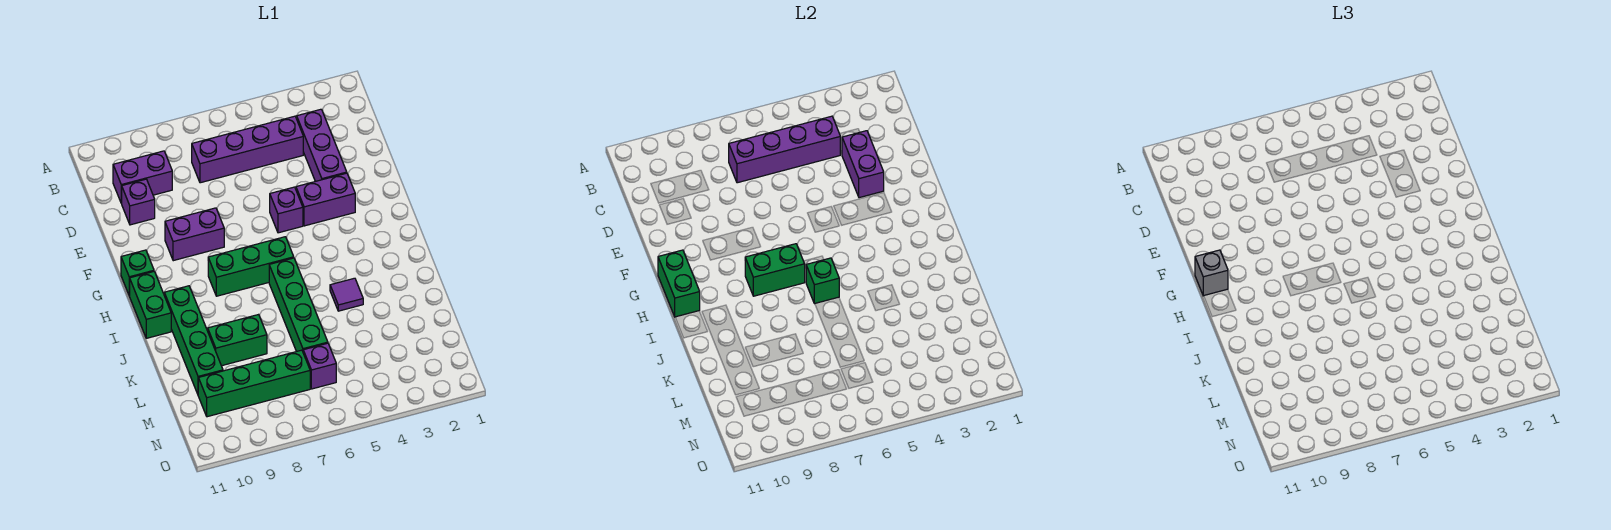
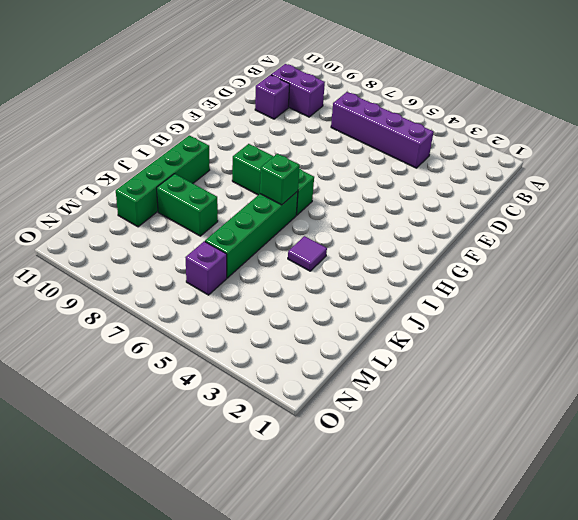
none -> purple brick C3:E3 level 1
none -> purple brick F3:F4 level 1
none -> purple brick F5 level 1

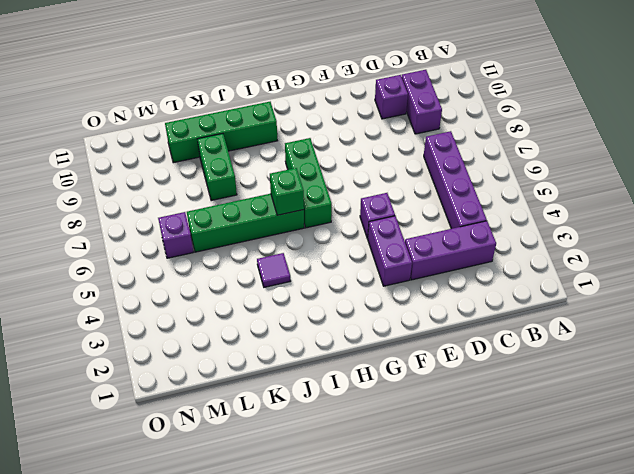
none -> purple brick F8:F9 level 1
none -> green brick G11 level 1
none -> green brick H11:I11 level 1

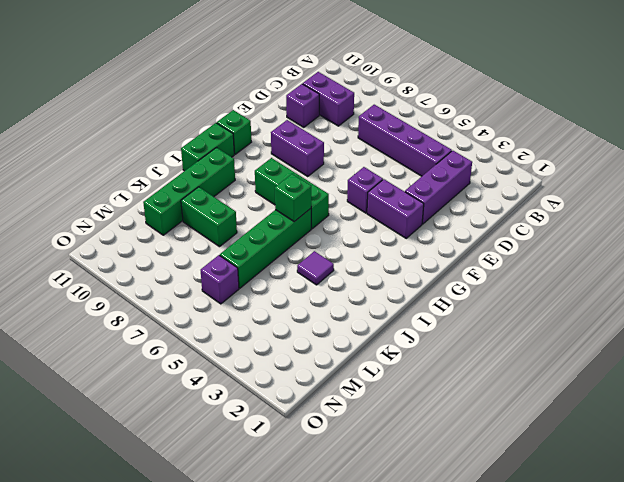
none -> green brick M7:M10 level 1
none -> purple brick C4:C7 level 2
none -> purple brick D3:E3 level 2

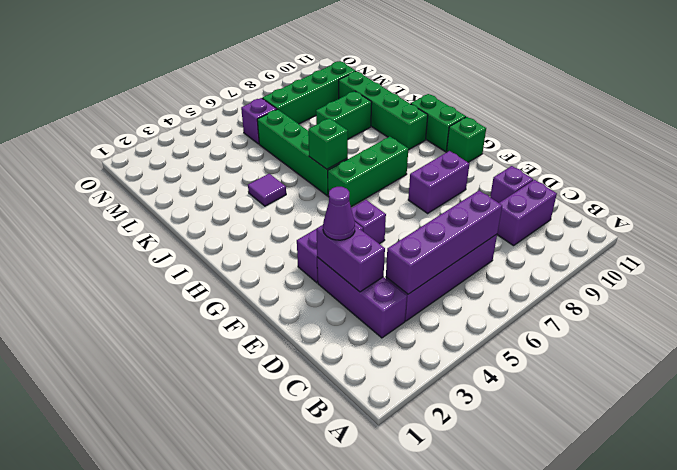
purple cone E3 level 3 -> none
none -> green brick G11:H11 level 2
none -> green brick H7:H8 level 2
none -> grey brick G11 level 3

